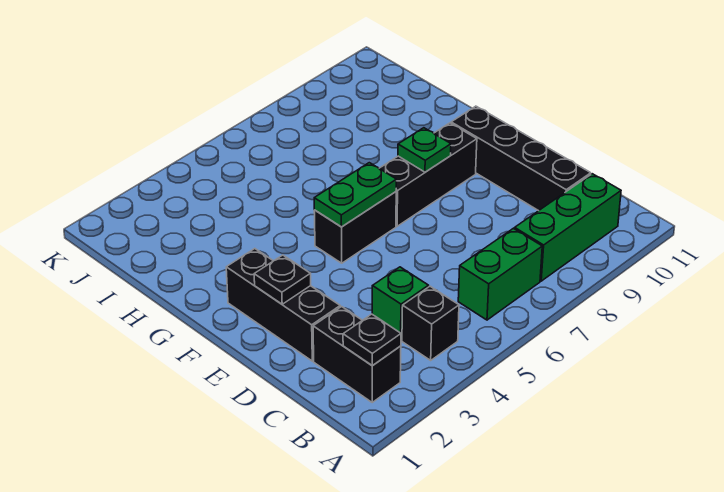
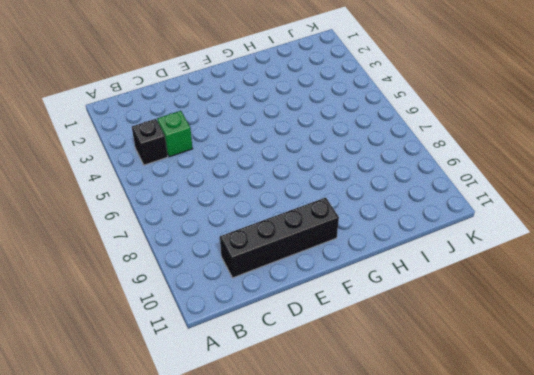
none -> black brick B2:C2 level 1
none -> green brick B6:B7 level 1
none -> green brick B8:B10 level 1

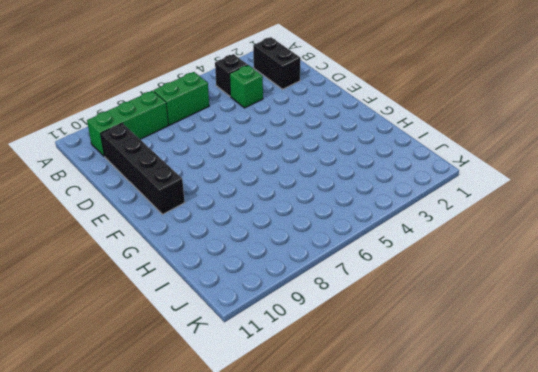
none -> black brick D2:F2 level 1
none -> black brick F5:F6 level 1
none -> black brick F7:F9 level 1

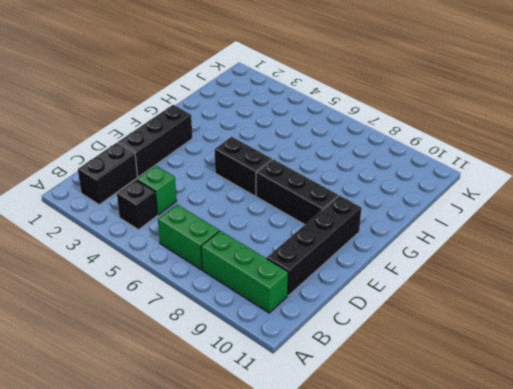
none -> black plate B2 level 2
none -> black plate E2 level 2
none -> green plate F5:F6 level 2

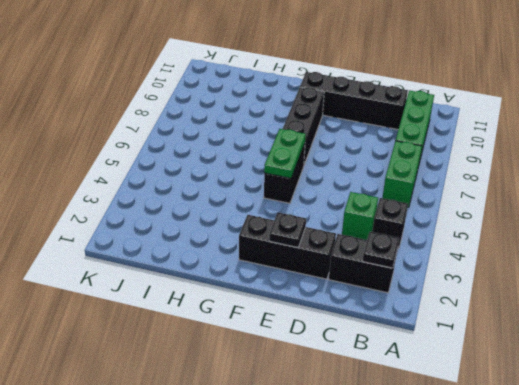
none -> green plate F8 level 2

